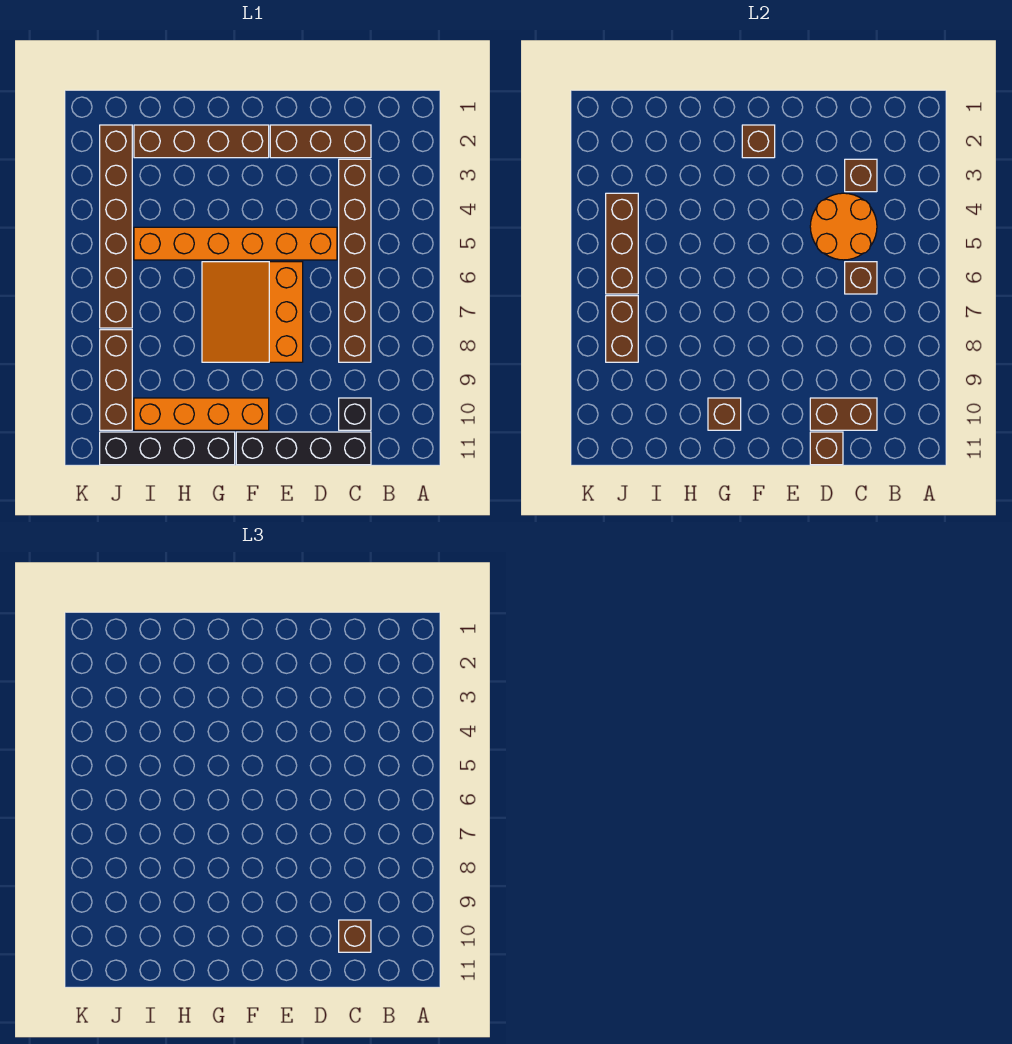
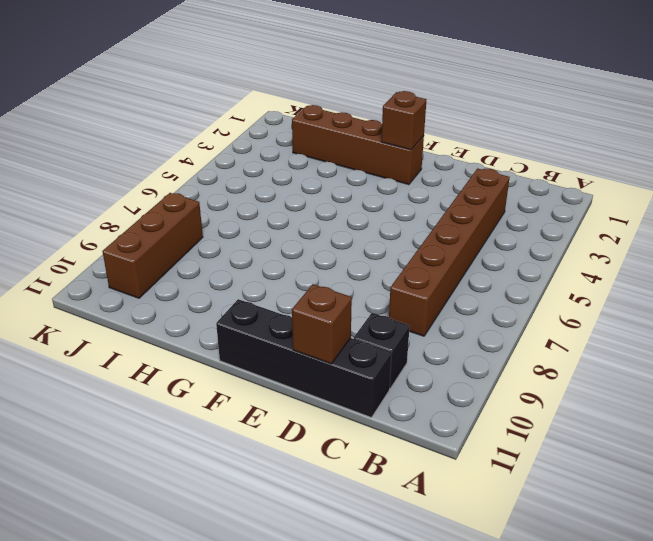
none -> brown brick C2:E2 level 1
none -> orange brick D5:I5 level 1
none -> orange slope E6:G8 level 1 top E

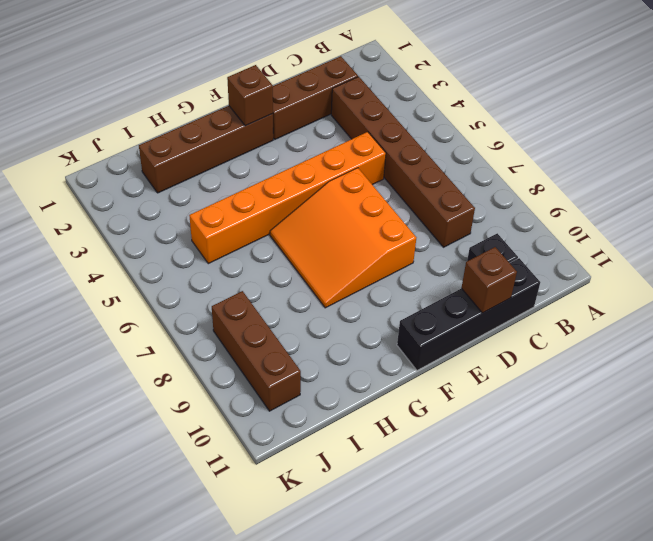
none -> orange brick F10:I10 level 1
none -> black brick G11:J11 level 1
none -> brown brick J2:J7 level 1

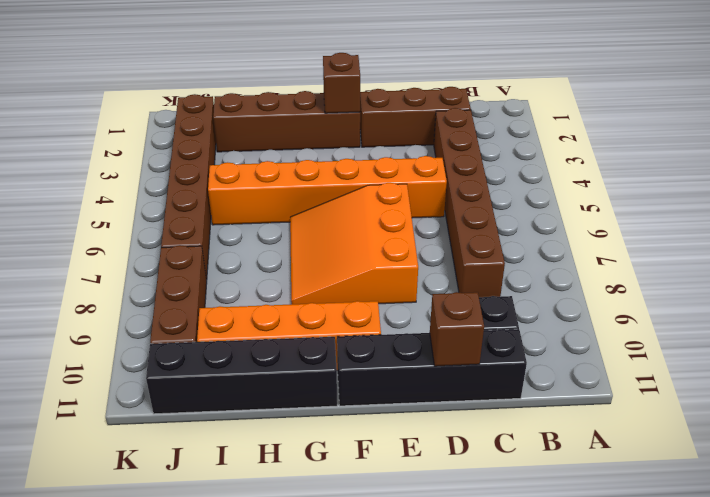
none -> brown brick C3 level 2
none -> orange round brick C4:D5 level 2
none -> brown brick C6 level 2

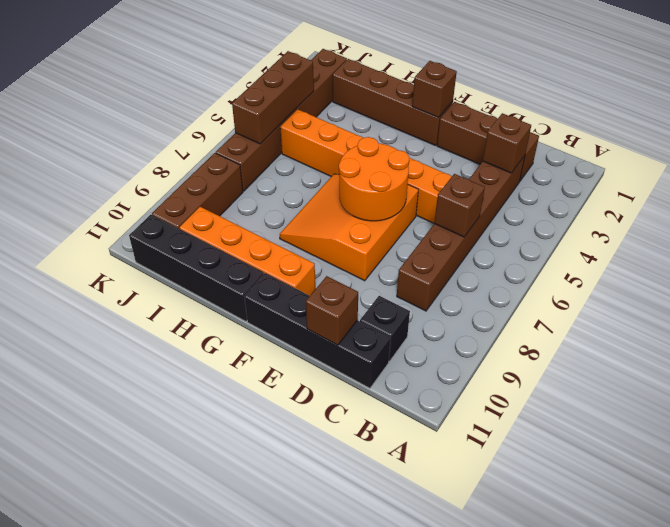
orange round brick E6:F7 level 2 -> orange round brick C4:D5 level 2
none -> brown brick C10:D10 level 2
none -> brown brick G10 level 2
none -> brown brick J7:J8 level 2

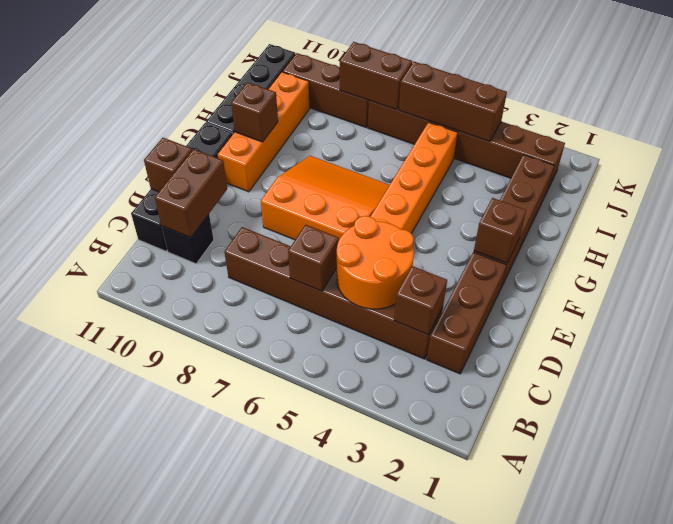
none -> brown brick C10 level 3

